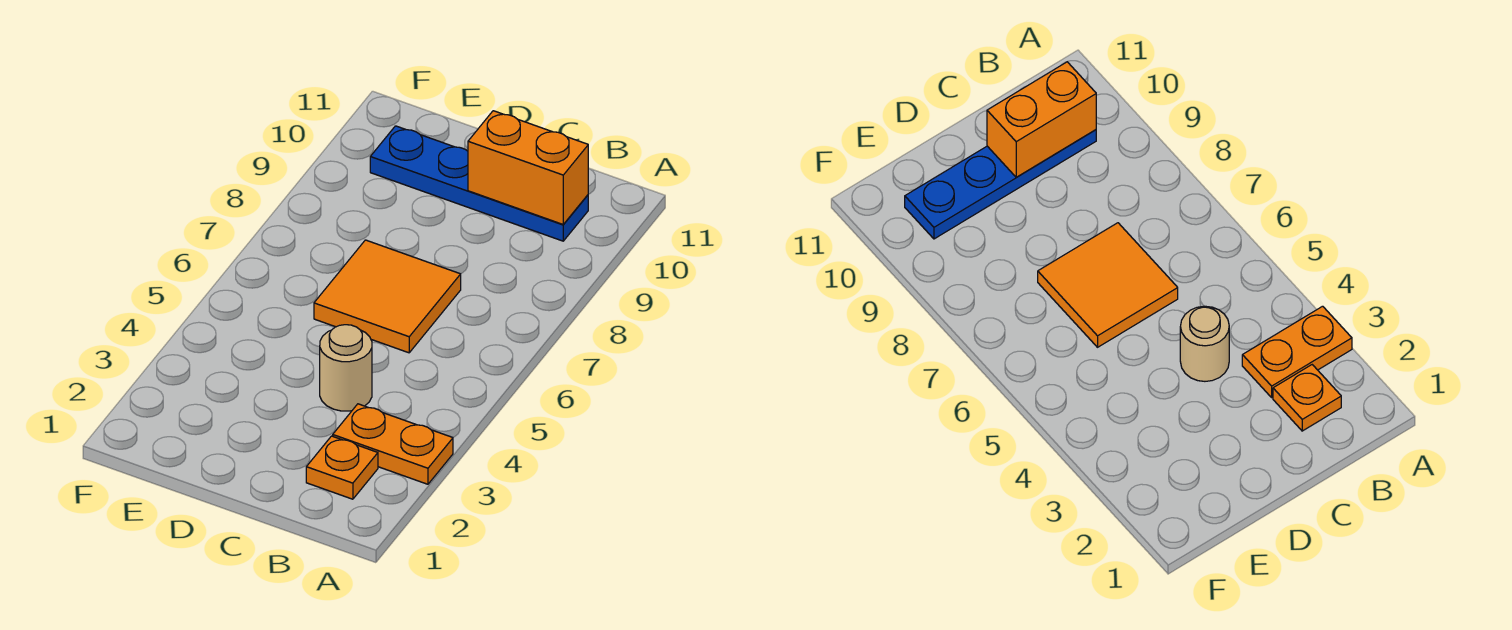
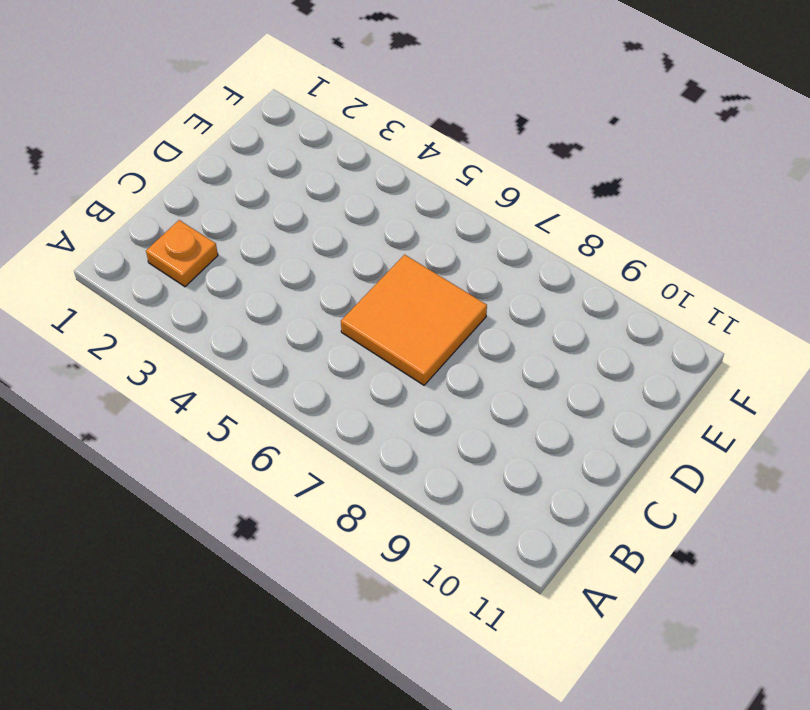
none -> orange plate A3:B3 level 1
none -> blue plate B10:E10 level 1

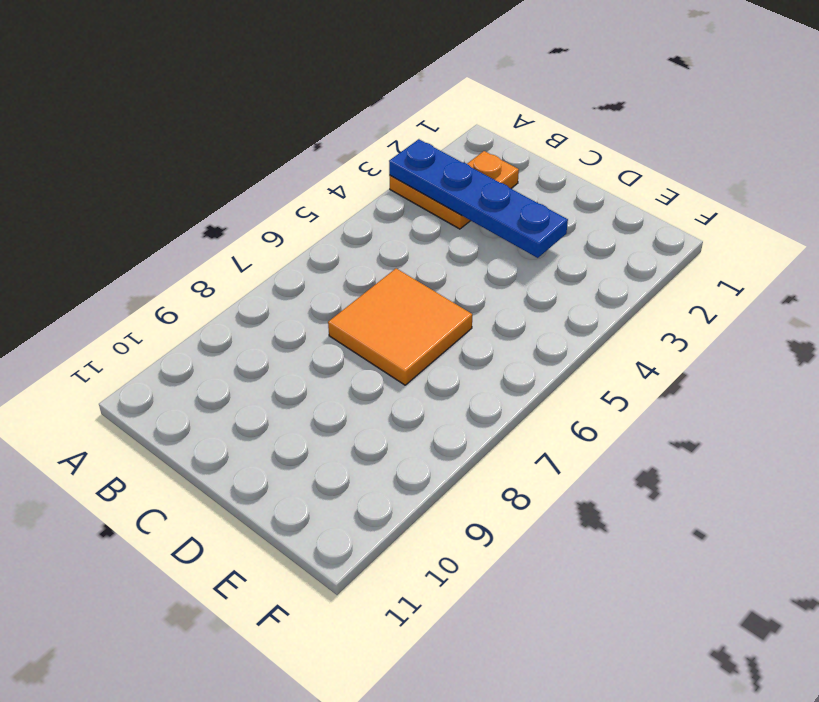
blue plate A3:D3 level 2 -> blue plate B10:E10 level 1
none -> tan round brick C4 level 1
none -> orange brick B10:C10 level 2

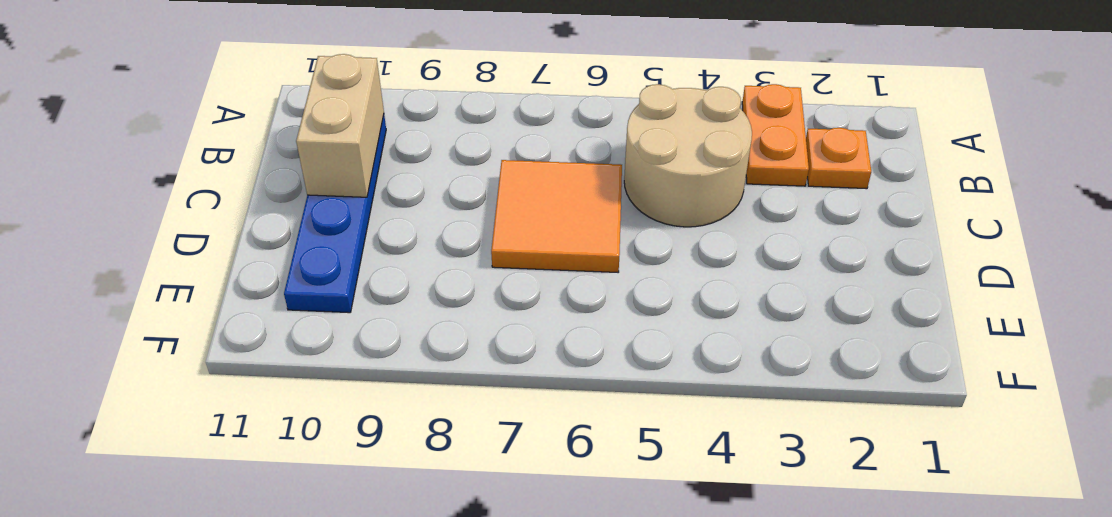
tan round brick B4:C5 level 1 -> tan round brick C4 level 1
tan brick B10:C10 level 2 -> orange brick B10:C10 level 2

